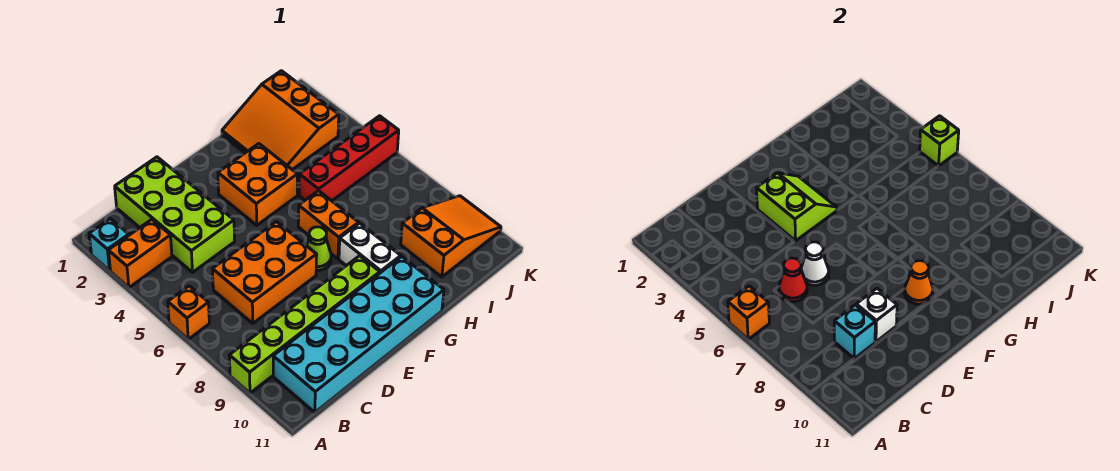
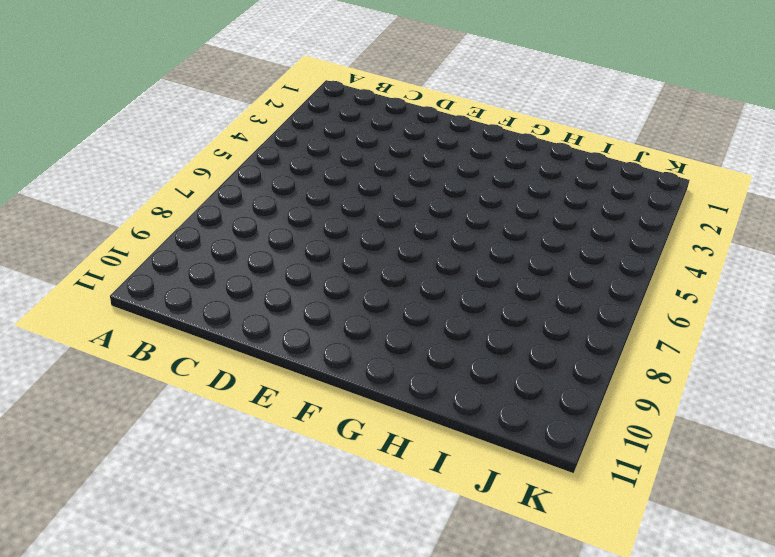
none -> cyan brick A2 level 1
none -> orange brick A3:B3 level 1
none -> orange brick A6 level 1

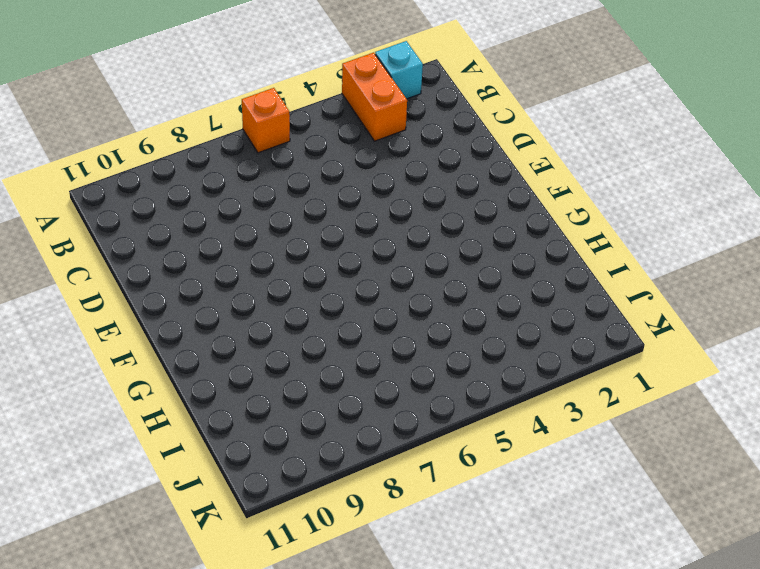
none -> lime brick A9:F9 level 1
none -> cyan brick B10:G11 level 1
none -> lime brick C1:D4 level 1

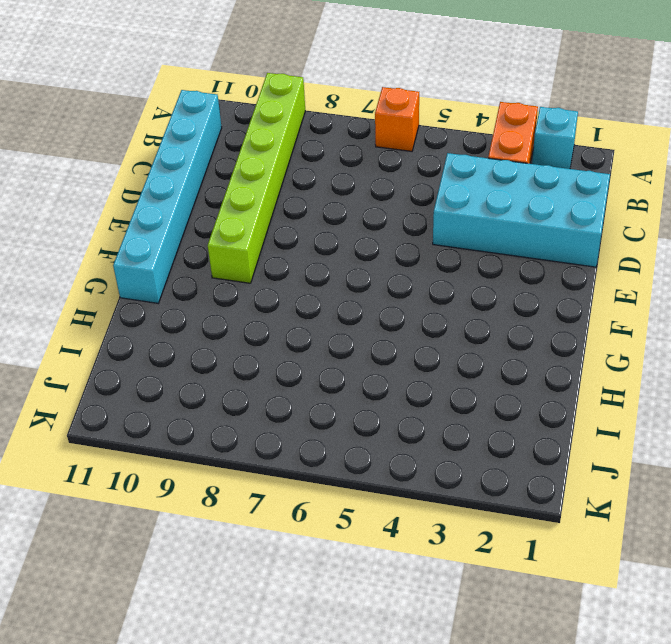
cyan brick B11:G11 level 1 -> cyan brick B10:G11 level 1
cyan brick C1:D4 level 1 -> lime brick C1:D4 level 1
none -> orange brick C6:E7 level 1
none -> orange brick F3:G4 level 1
none -> lime cone F7 level 1

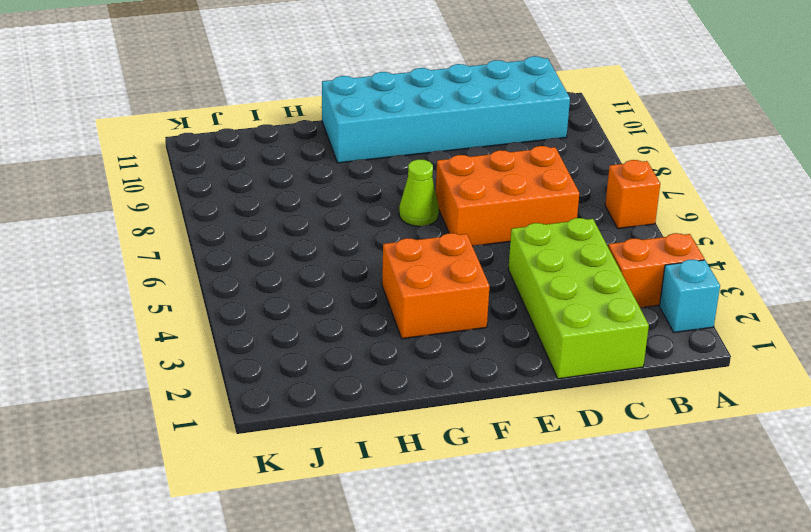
none -> lime brick A9:F9 level 1
none -> orange brick G6:G7 level 1
none -> white brick G8:G9 level 1

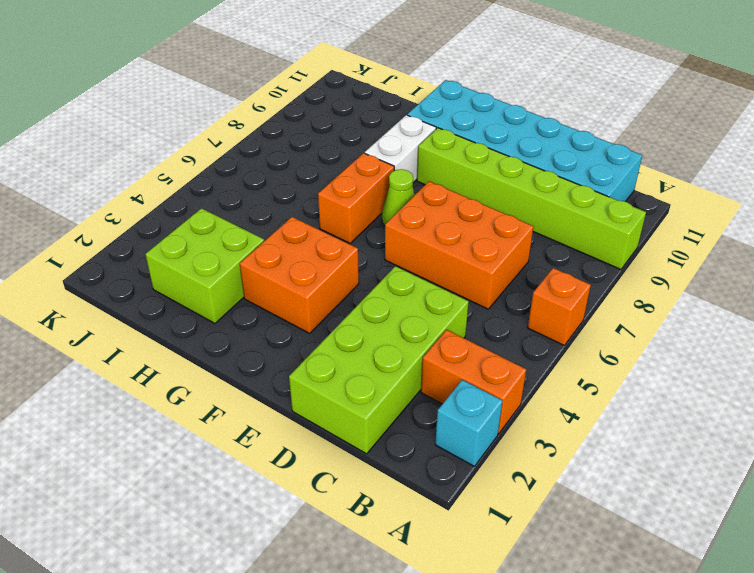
lime brick H2:I3 level 1 -> orange slope H1:J3 level 1 top J
none -> red brick H5:K5 level 1
none -> orange slope I9:K10 level 1 top I
none -> orange brick A6 level 2

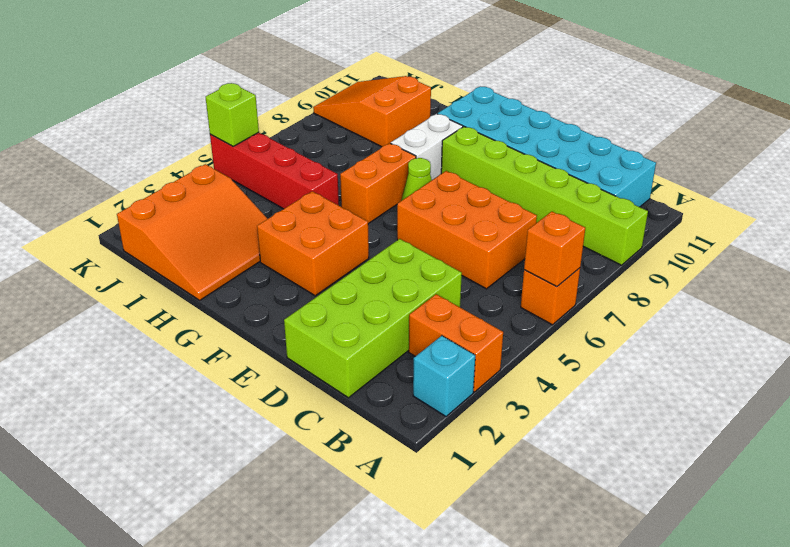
none -> red cone C6 level 2
none -> cyan brick C9 level 2
none -> white cone D6 level 2

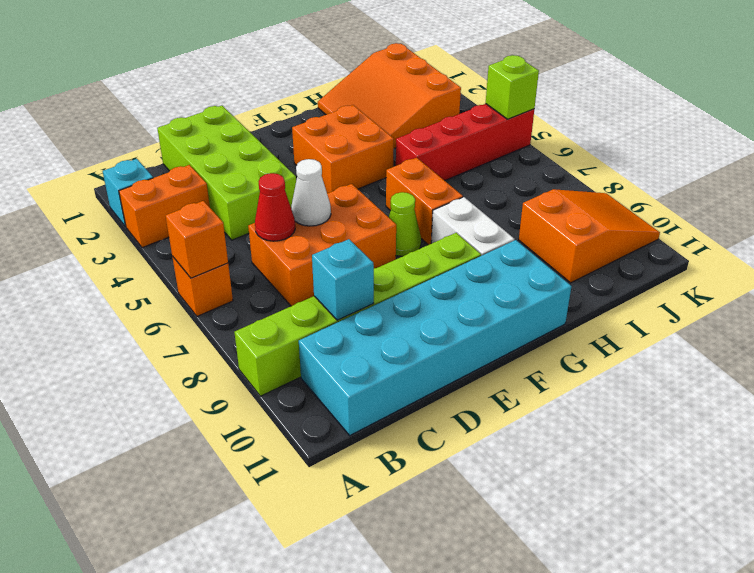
none -> white brick D9 level 2
none -> lime slope E3:F4 level 2 top E
none -> orange cone F9 level 2

